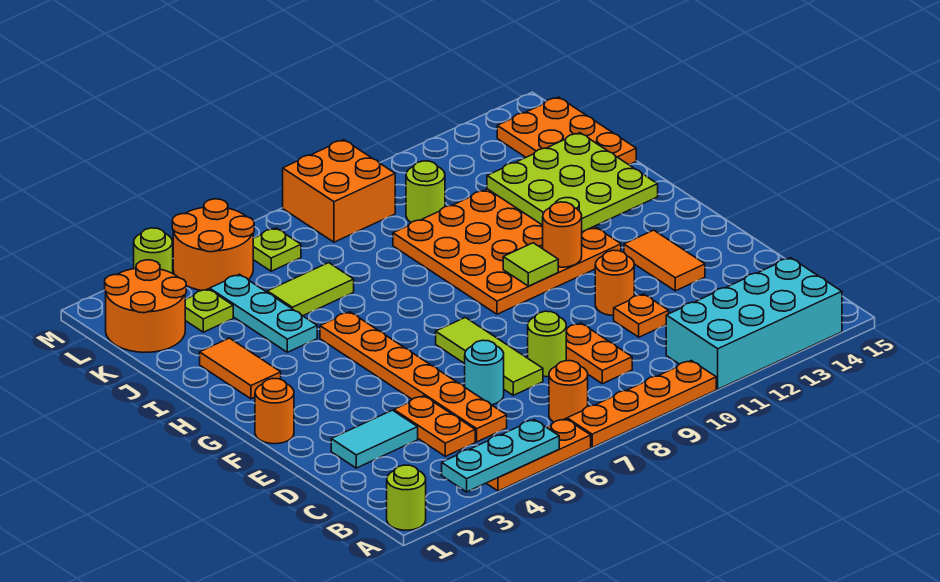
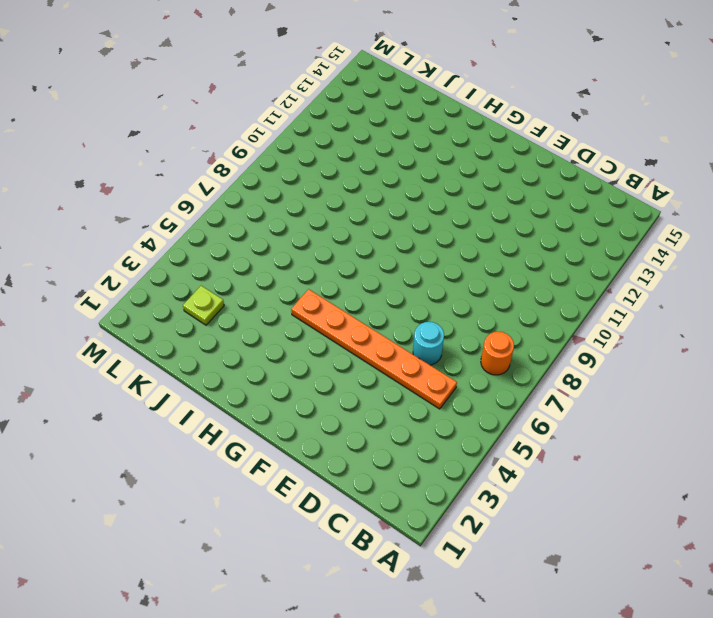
none -> lime round brick A1 level 1
none -> orange plate A4:A6 level 1
none -> orange plate A7:A10 level 1
none -> cyan brick A11:B14 level 1

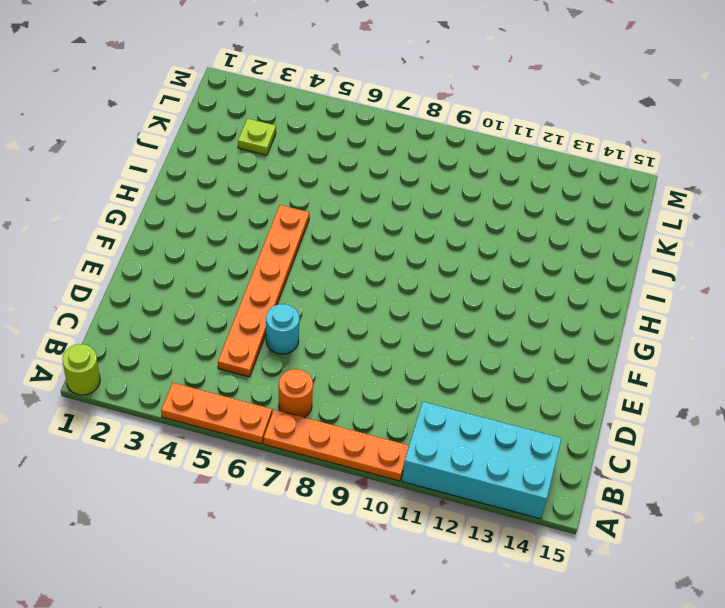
none -> orange plate C4:D4 level 1
none -> orange plate C9:D9 level 1
none -> cyan tile D2:D3 level 1
none -> lime tile D7:F7 level 1

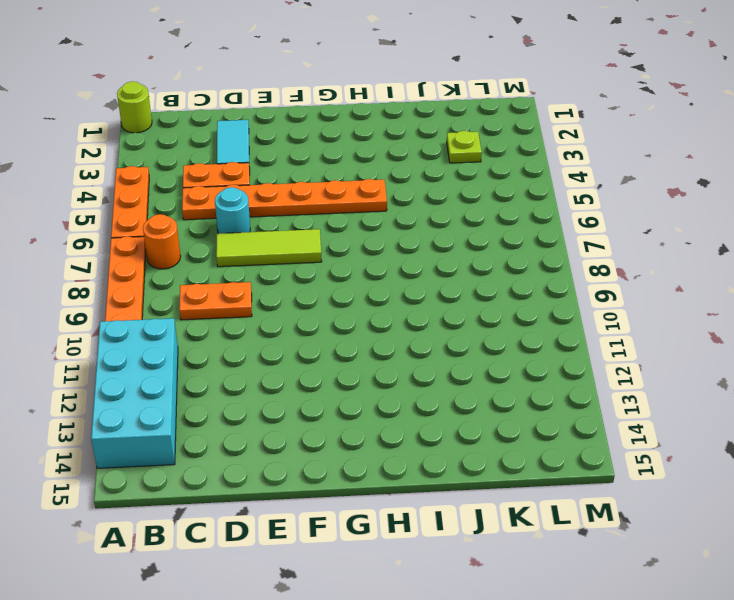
none -> lime round brick D8 level 1
none -> orange plate D11 level 1
none -> orange round brick E11 level 1
none -> orange tile E13:F13 level 1

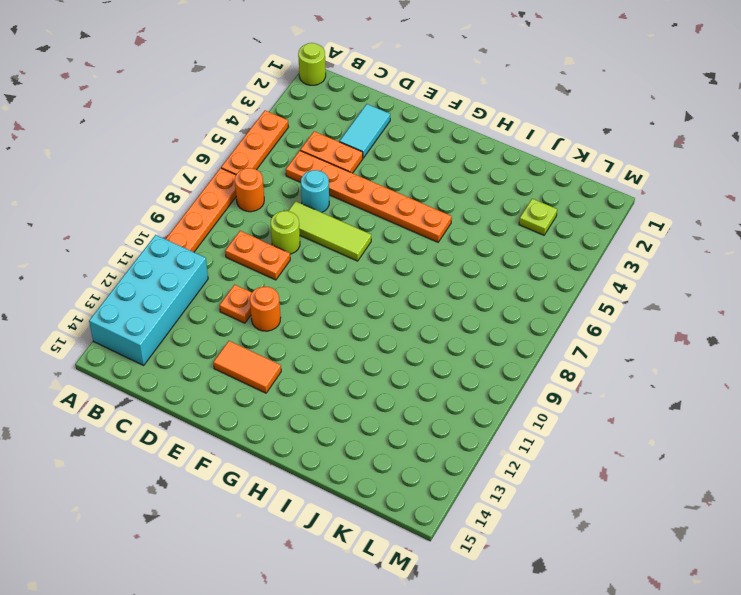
none -> orange round brick F1 level 1
none -> orange plate G9:J12 level 1
none -> orange tile H2:I2 level 1
none -> cyan plate I4:K4 level 1

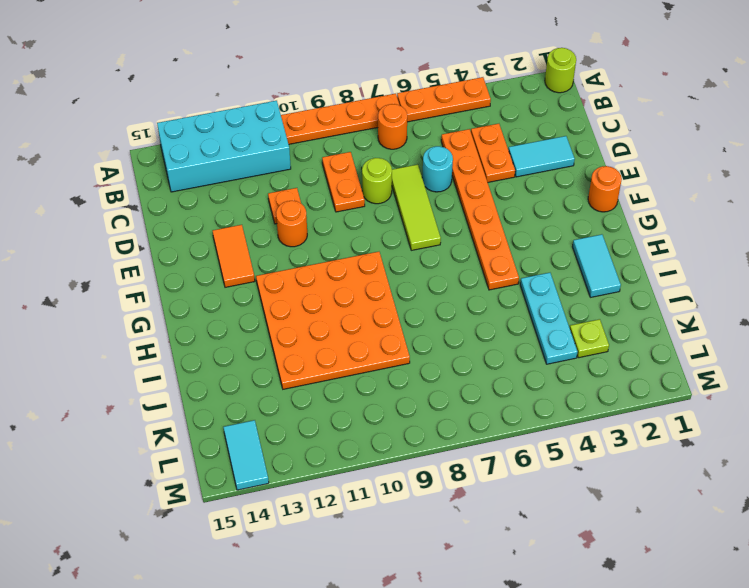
cyan tile H2:I2 level 1 -> orange tile H2:I2 level 1
cyan tile L14:M14 level 1 -> orange plate J14:L15 level 1
none -> lime tile J5:J6 level 1
none -> orange round brick K1:L2 level 1
none -> lime round brick K10 level 1
none -> orange round brick L4:M5 level 1

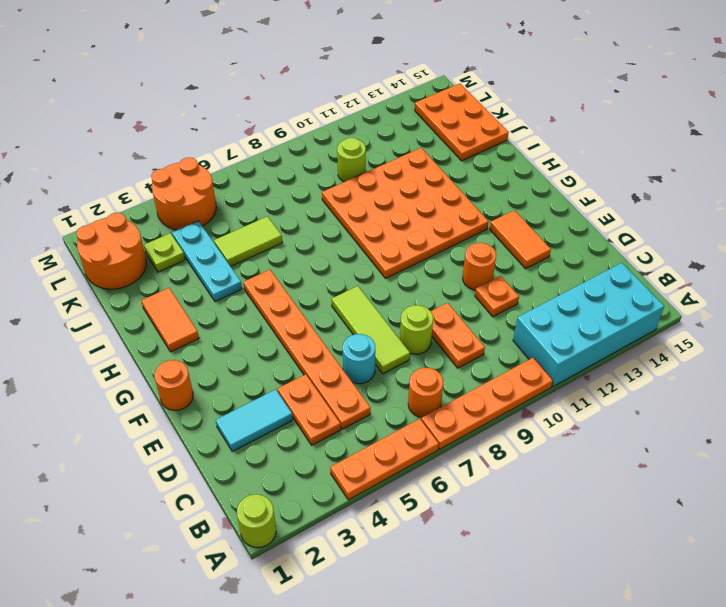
none -> lime plate L6 level 1
none -> orange brick L8:M9 level 1
none -> lime round brick M3 level 1
none -> cyan plate A3:A5 level 2

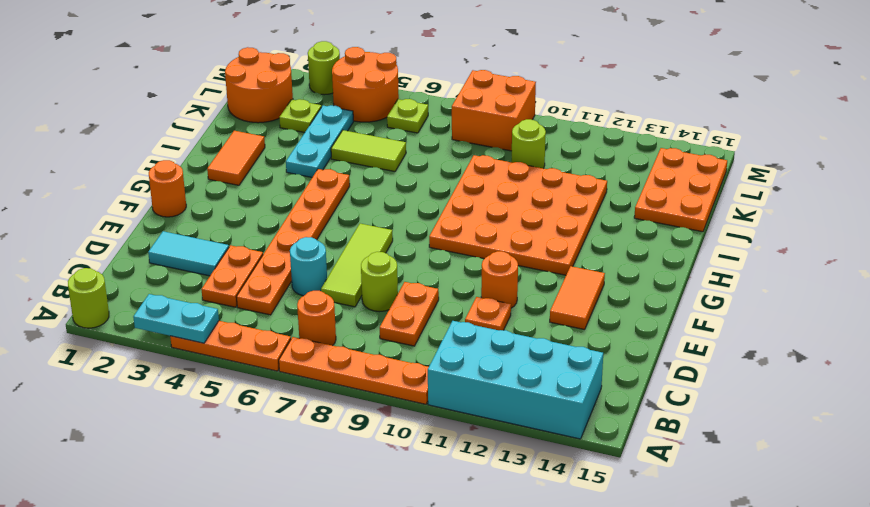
cyan plate A3:A4 level 2 -> cyan plate A3:A5 level 2
none -> lime tile G10 level 2
none -> orange round brick G11 level 2
none -> lime plate H12:J14 level 2

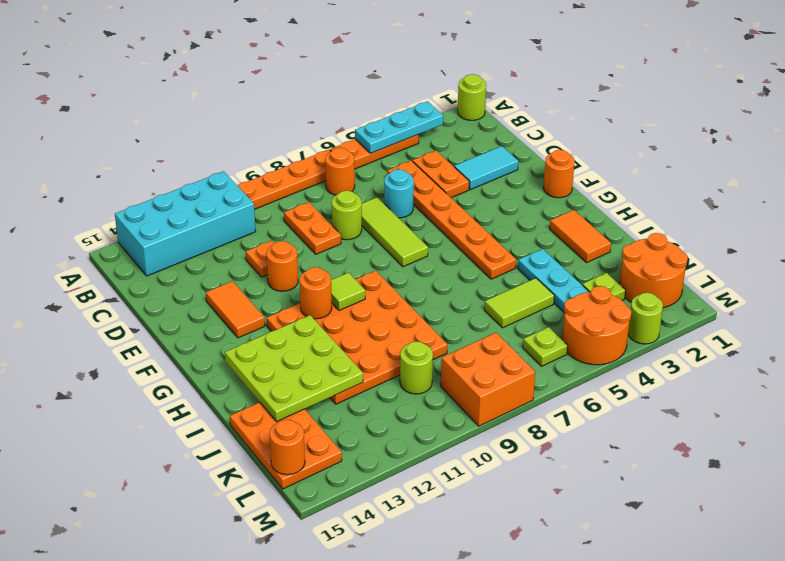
orange round brick L15 level 2 -> none

